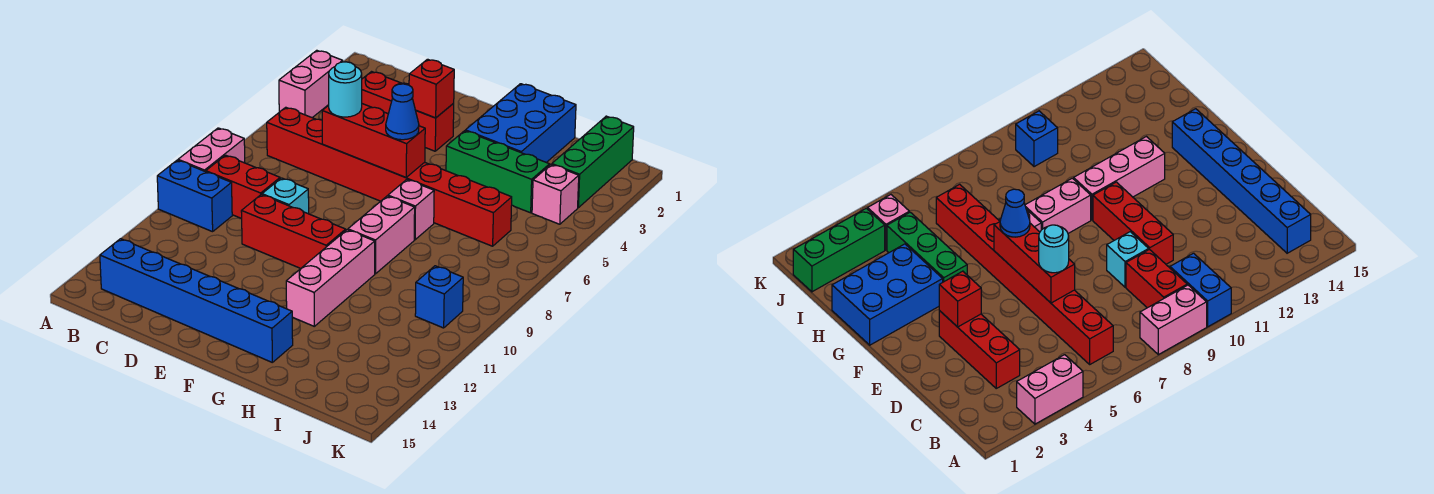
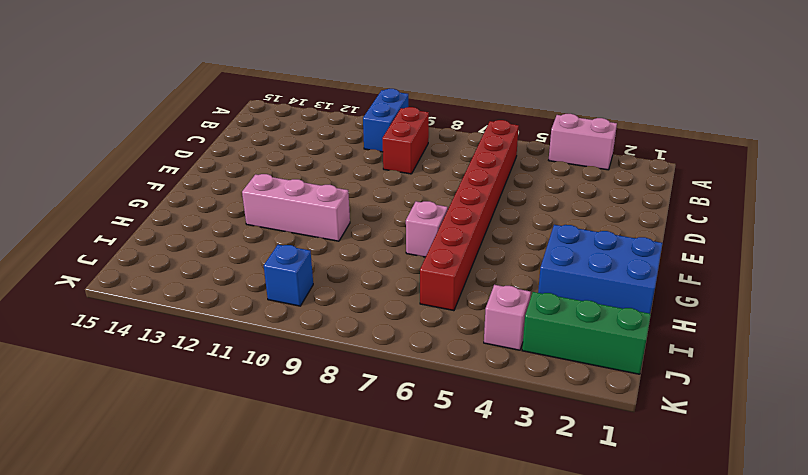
none -> pink brick A8:A9 level 1
none -> blue brick B14:G14 level 1
none -> red brick C3:E3 level 1

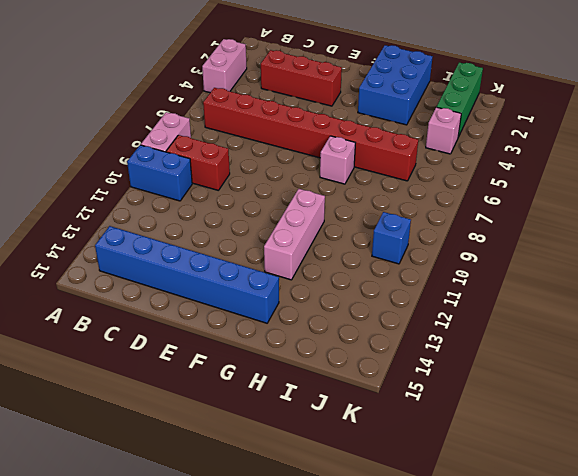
none -> cyan brick D9 level 1
none -> red brick D10:F10 level 1
none -> green brick G4:I4 level 1

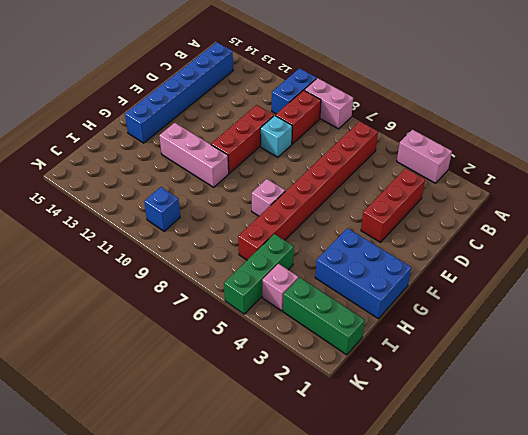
green brick I5:K5 level 1 -> green brick G4:I4 level 1
none -> pink brick G8:G9 level 1
none -> red brick D6:F6 level 2
none -> red brick E3 level 2

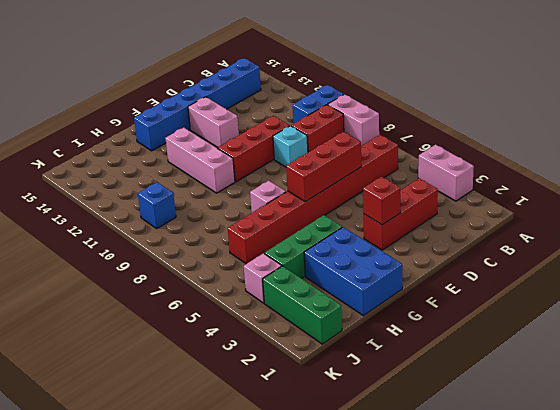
pink brick E12:E13 level 1 -> pink brick G8:G9 level 1
none -> cyan round brick D6 level 3
none -> blue cone F6 level 3

